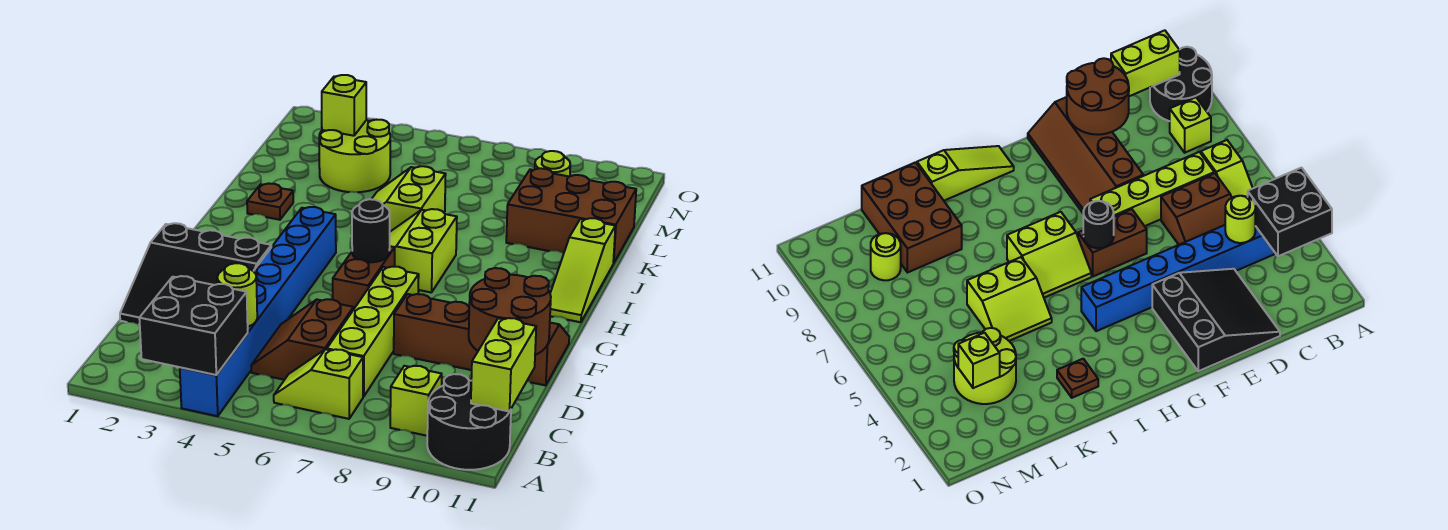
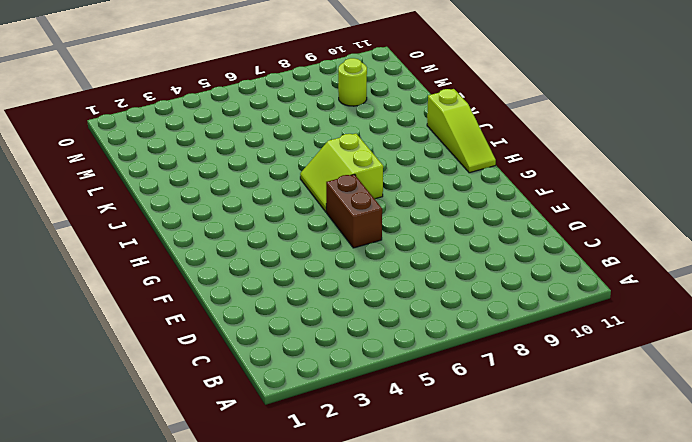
none -> blue brick A4:H4 level 1
none -> black round brick A10:B11 level 1
none -> lime slope B6:B7 level 1 top 7

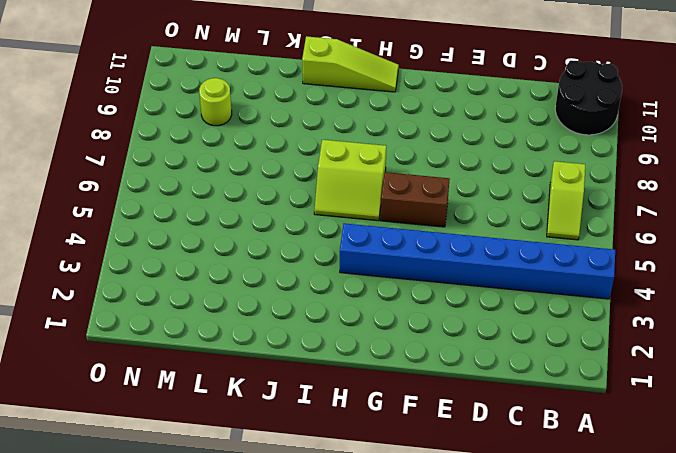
none -> lime brick B9 level 1
none -> brown slope C5:D6 level 1 top 6
none -> lime brick C7:F7 level 1

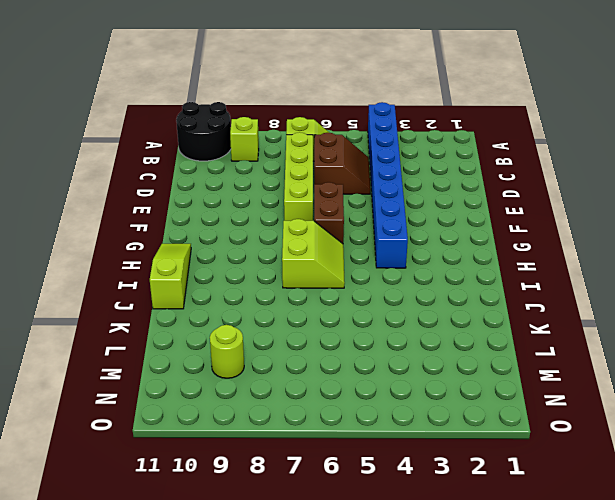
none -> black slope D1:F3 level 1 top F
none -> brown slope E8:F11 level 1 top E
none -> brown plate J2 level 1

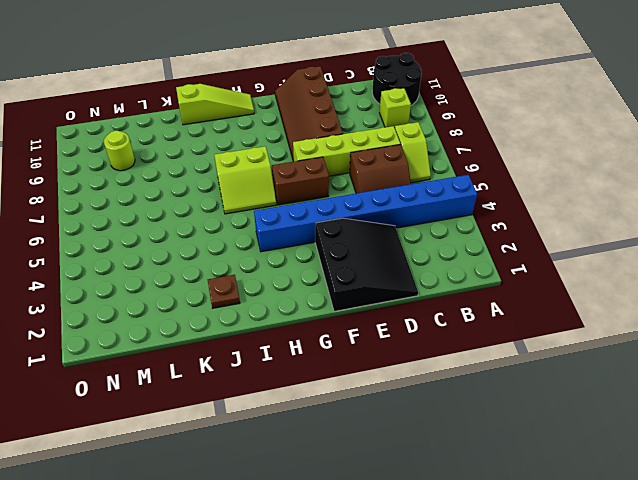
none -> lime slope J5:K6 level 1 top 6
none -> brown brick K9:L11 level 1
none -> lime round brick L3:M4 level 1

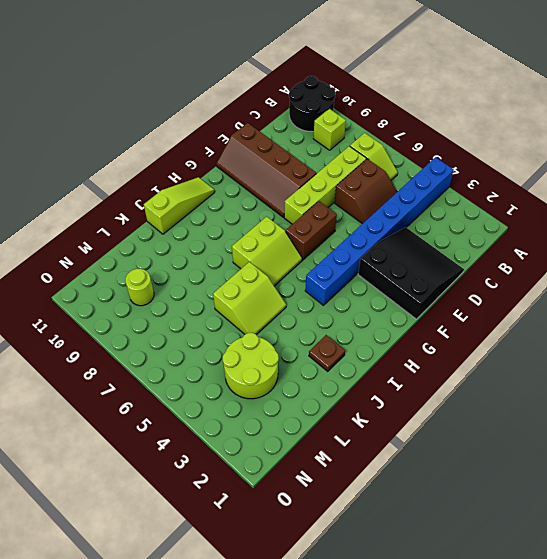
none -> brown brick K9:L11 level 1
none -> black brick A3:B4 level 2
none -> lime brick B11:C11 level 2

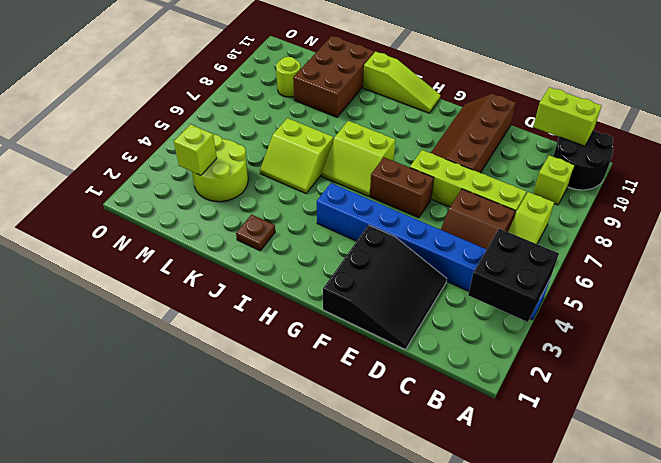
none -> lime round brick C4 level 2
none -> brown round brick D10:E11 level 2
none -> black round brick G6 level 2

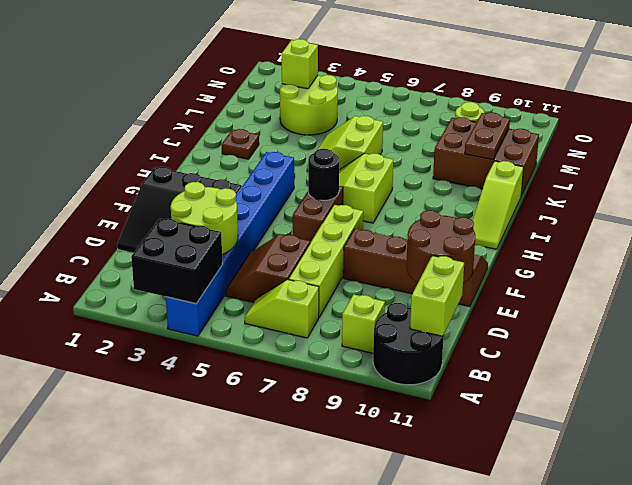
lime round brick C3:D4 level 2 -> lime round brick C4 level 2
brown plate K10:L10 level 2 -> none

